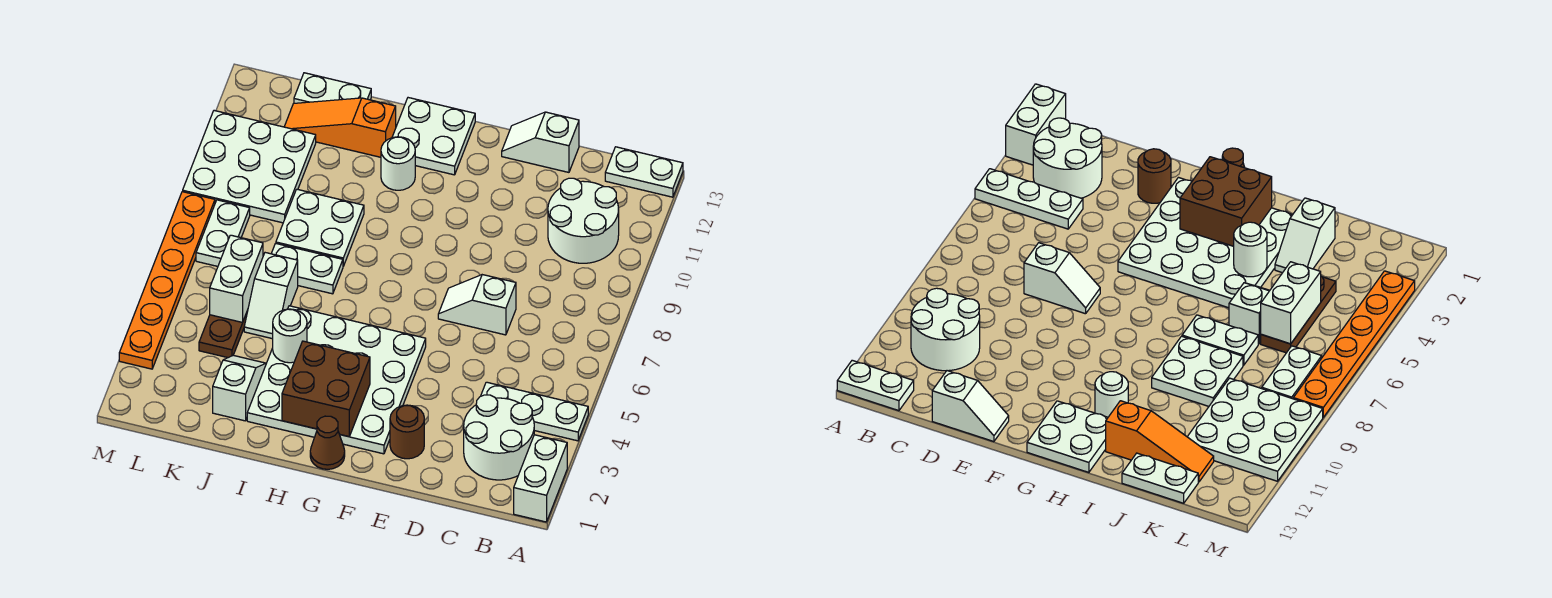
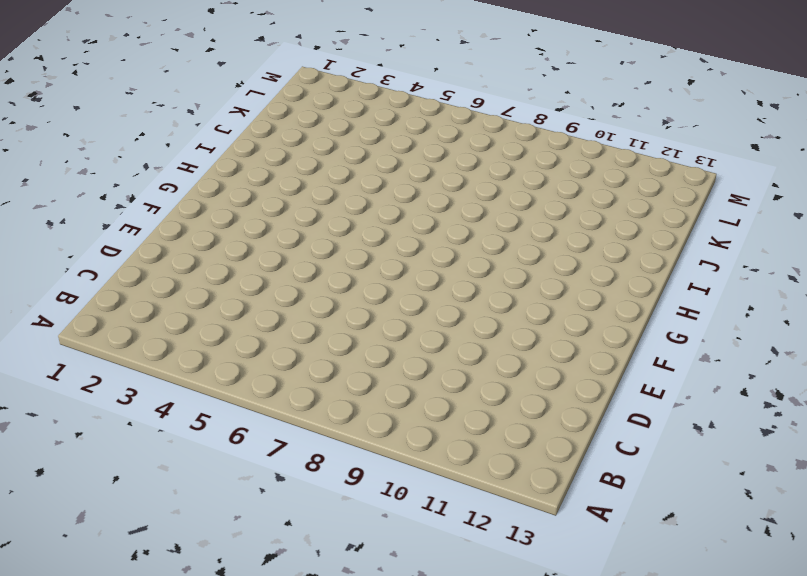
none -> white brick A1:A2 level 1
none -> white plate A4:C4 level 1
none -> white plate A13:B13 level 1

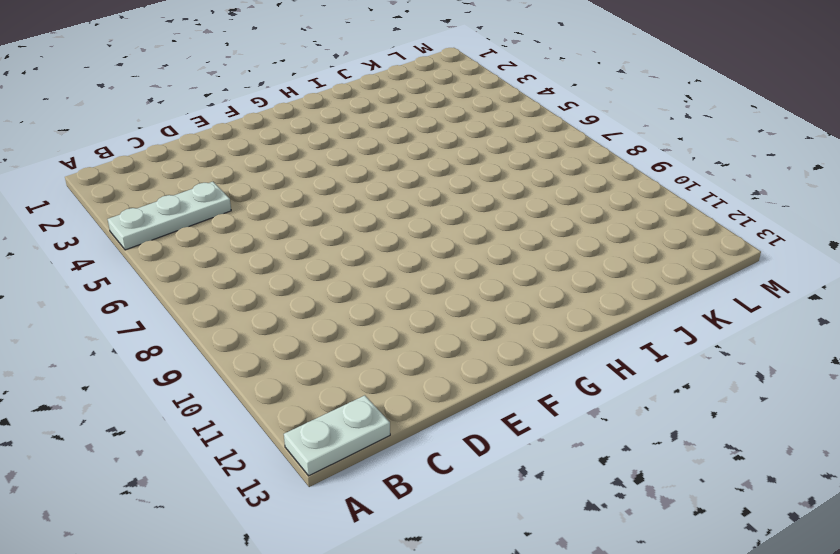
none -> white brick A1:A2 level 1
none -> white round brick B2:C3 level 1
none -> white round brick B10:C11 level 1

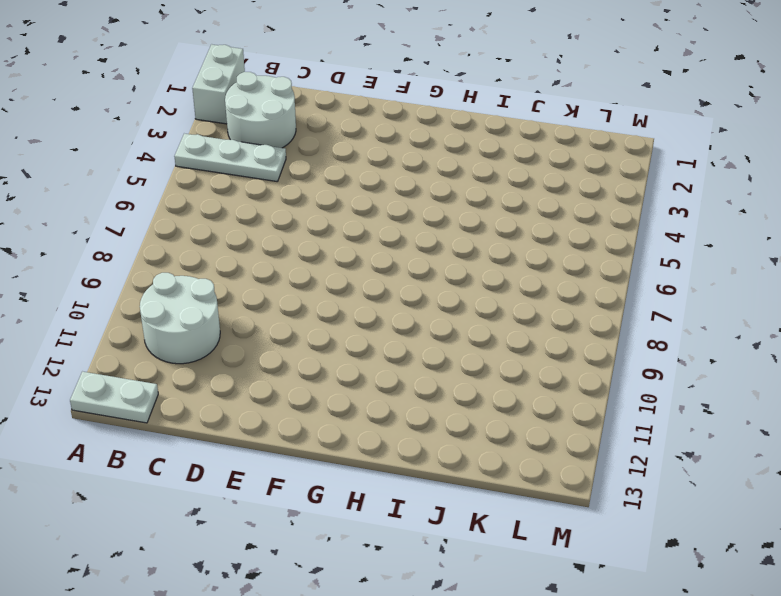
none -> white slope D7:E7 level 1 top D
none -> white slope D13:E13 level 1 top D
none -> brown round brick E2 level 1

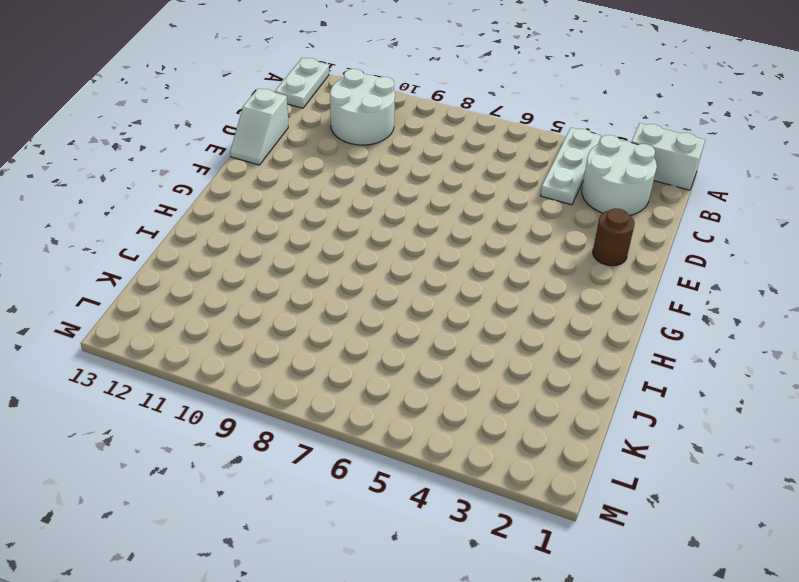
none -> white slope D7:E7 level 1 top D
none -> white plate F2:I5 level 1
none -> brown cone G1 level 1

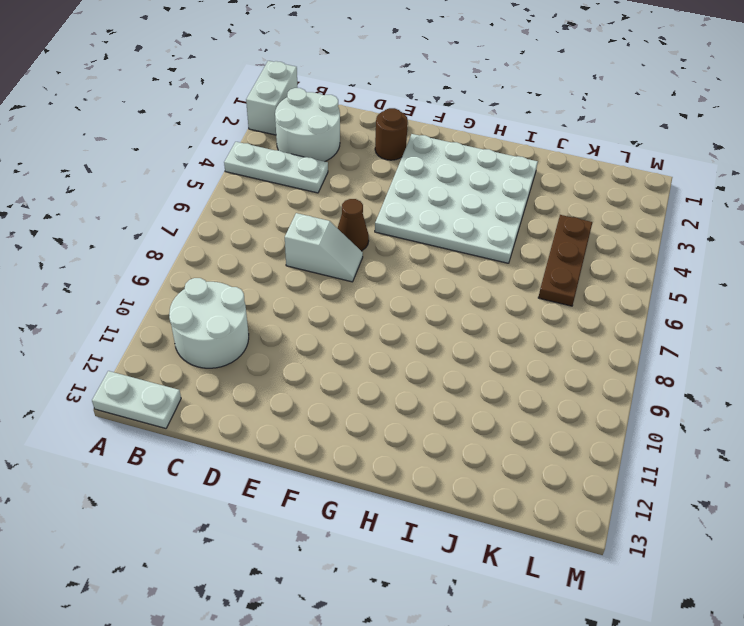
brown cone E6 level 1 -> brown cone G1 level 1
none -> white slope D13:E13 level 1 top D
none -> white plate G12:H13 level 1
none -> white round brick H11 level 1

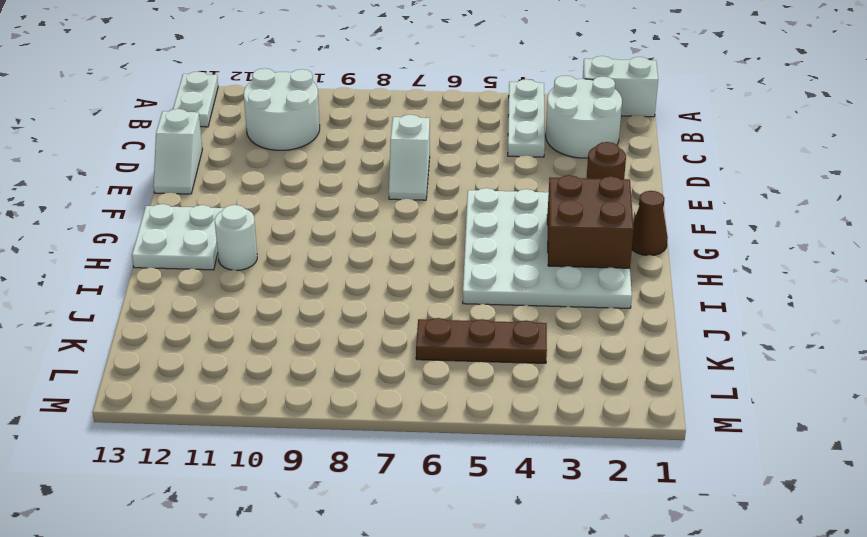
none -> white plate I7:J7 level 1
none -> white plate I8:J9 level 1
none -> orange slope I12:K12 level 1 top I

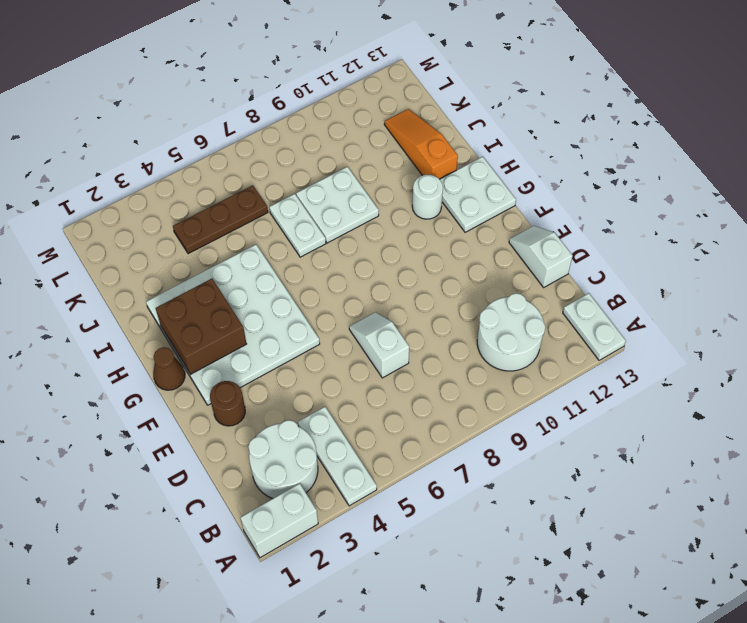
none -> white slope J2:J3 level 1 top 2
none -> white slope J5:J6 level 1 top 6
none -> white plate J13:K13 level 1

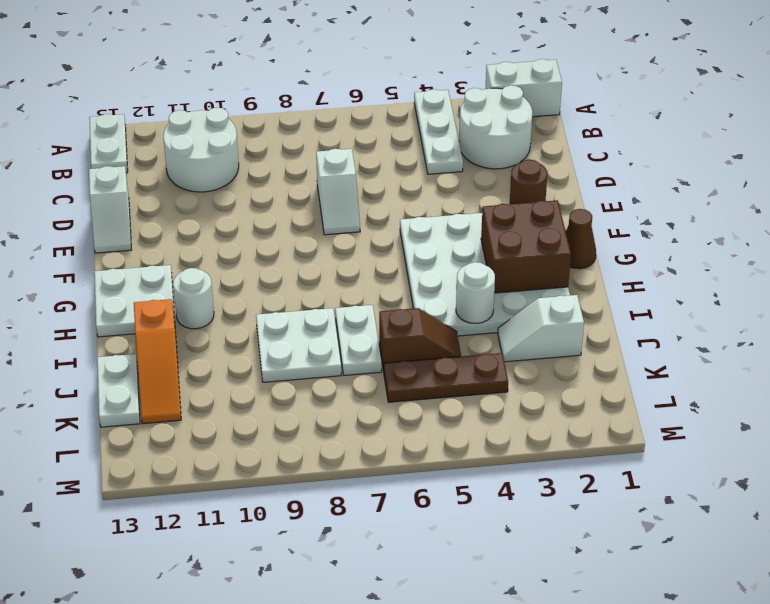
brown slope J5:J6 level 1 top 6 -> white slope J5:J6 level 1 top 6
none -> white plate K9:M11 level 1
none -> white plate L7:L8 level 1
none -> orange plate M3:M8 level 1

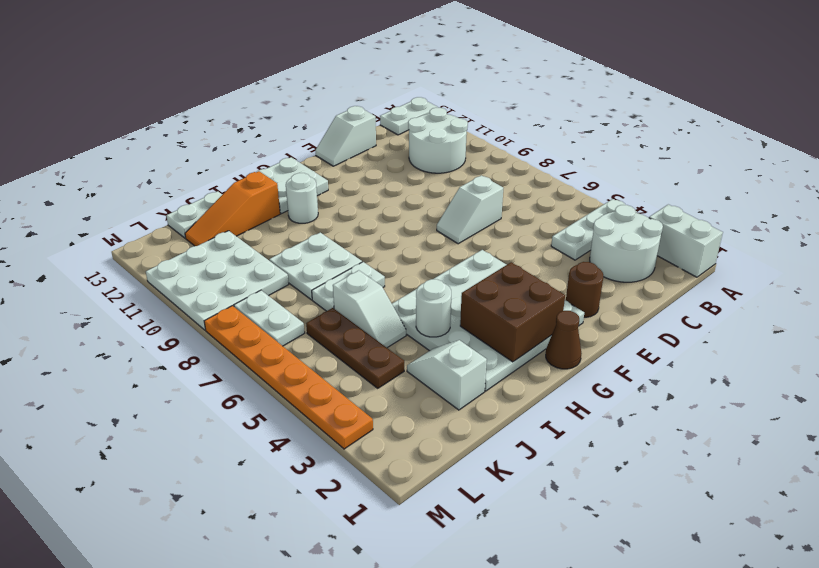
none -> white brick K5:K6 level 2

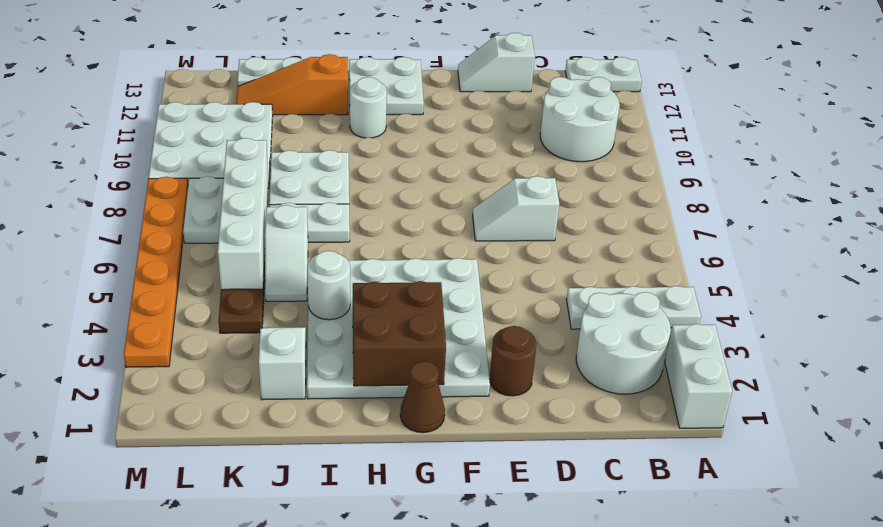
white brick K5:K8 level 2 -> white brick K5:K6 level 2

